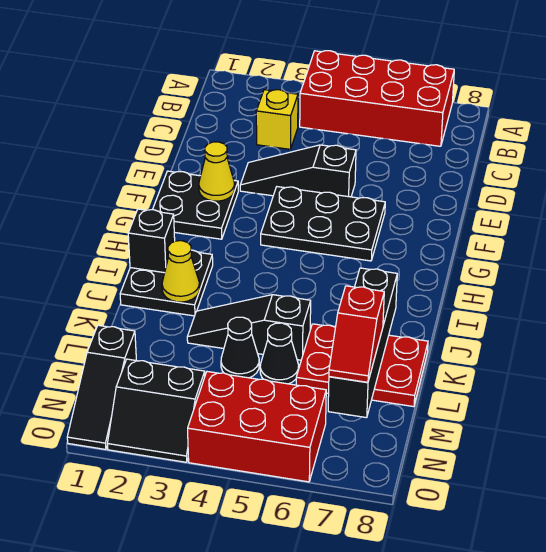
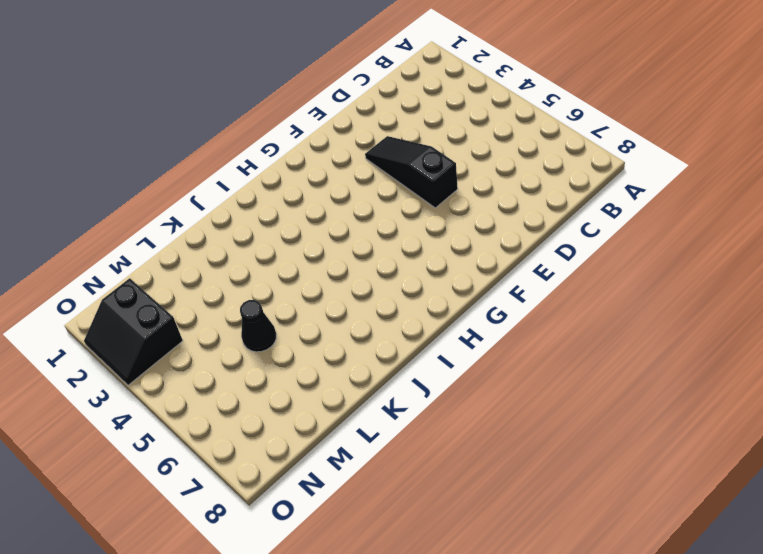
none -> red brick A4:B7 level 1
none -> yellow brick C3 level 1
none -> black plate F1:G2 level 1

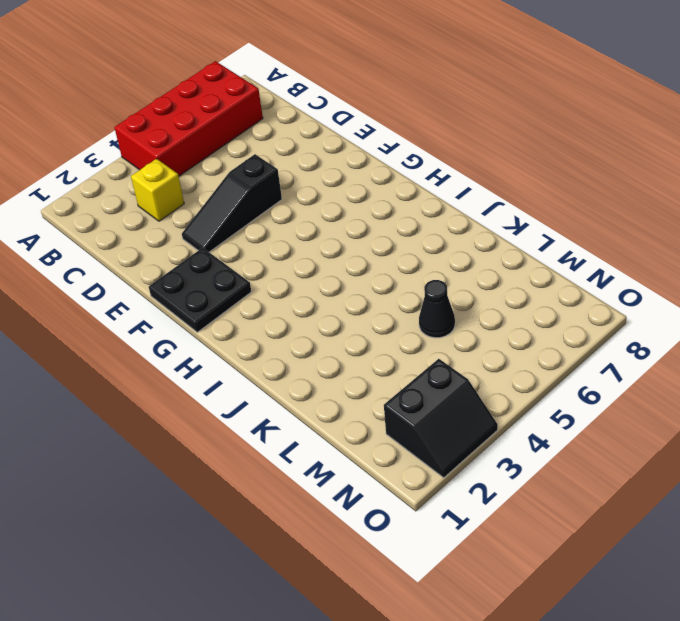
none -> black plate F4:G6 level 1
none -> black plate I1:J2 level 1
none -> black slope K3:K5 level 1 top 5

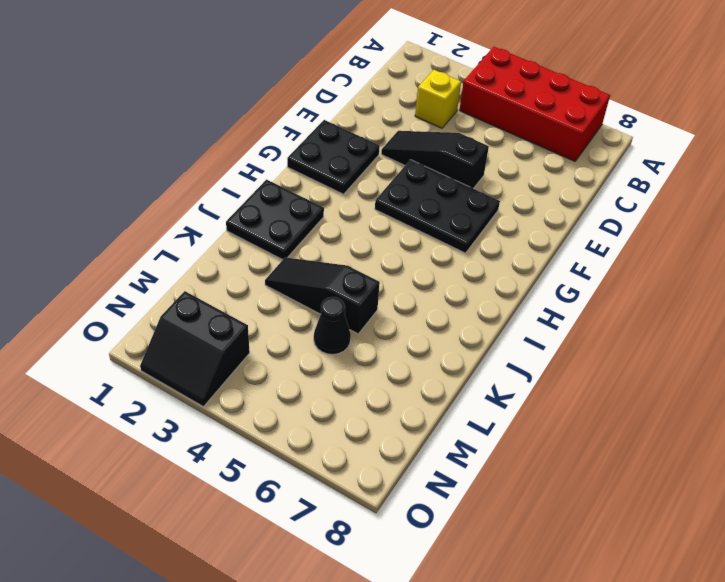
none -> red plate K6:L8 level 1
none -> black cone L4 level 1
none -> black slope M1:O1 level 1 top M

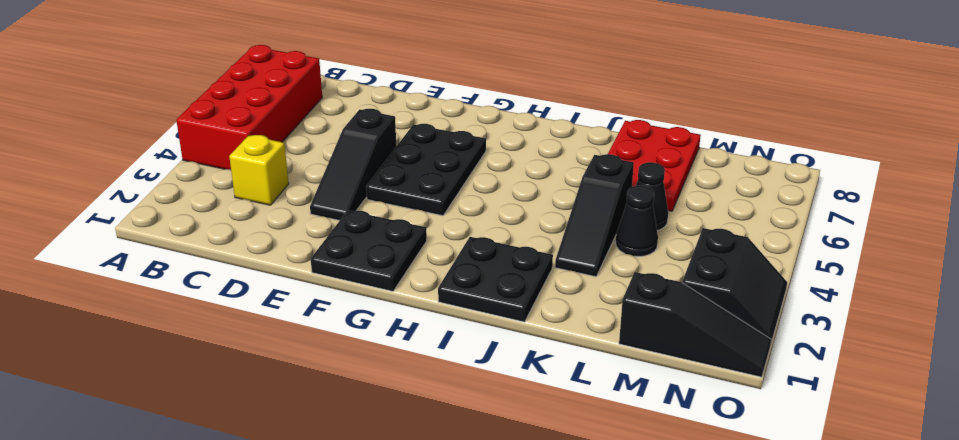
none -> red brick N4:O6 level 1
none -> yellow cone F2 level 2
none -> black brick I1 level 2

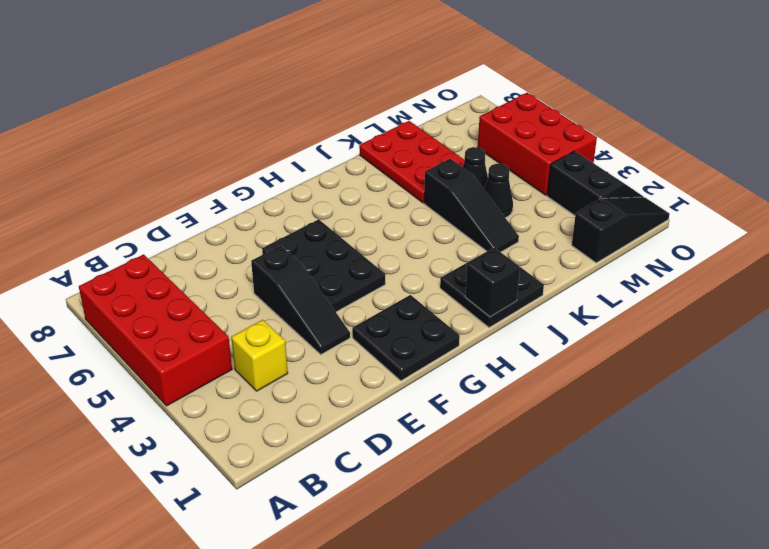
none -> yellow cone F2 level 2
none -> yellow cone J2 level 2
none -> black brick J7:M7 level 2

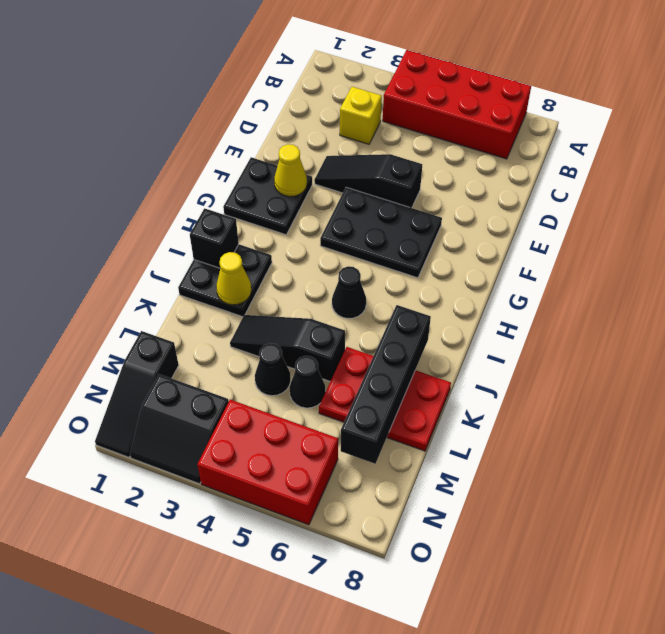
black cone I5 level 1 -> none
none -> red slope L7:M7 level 3 top L

